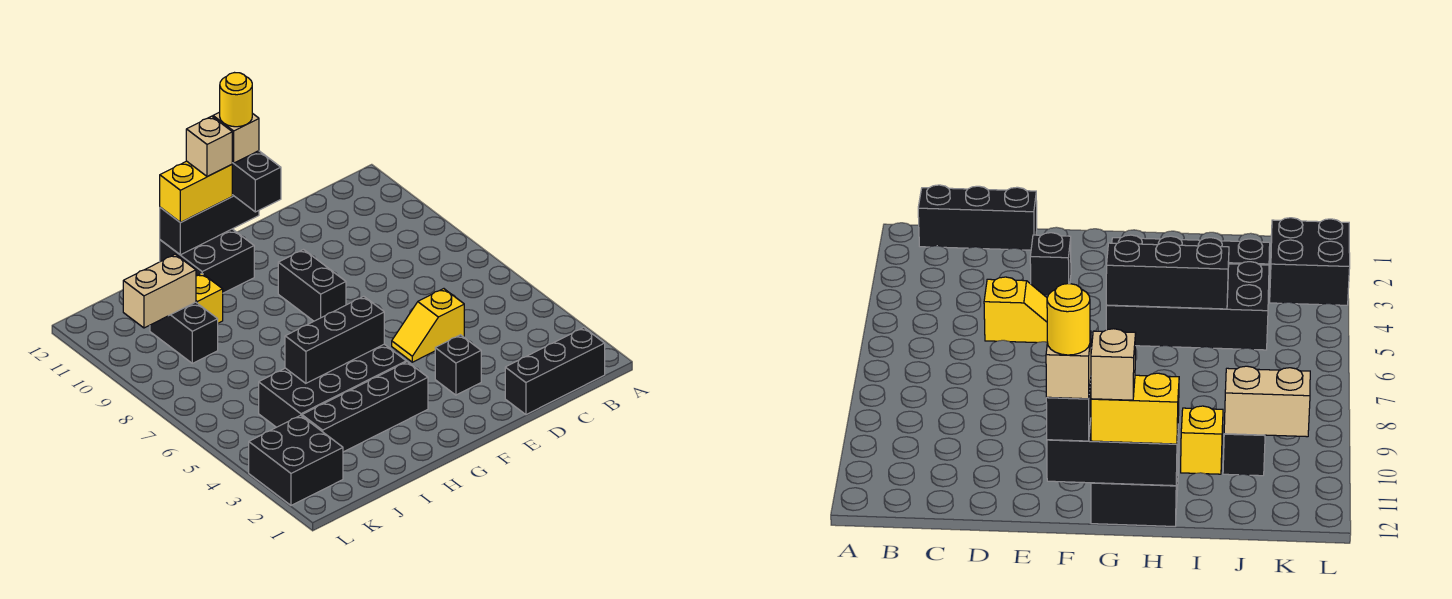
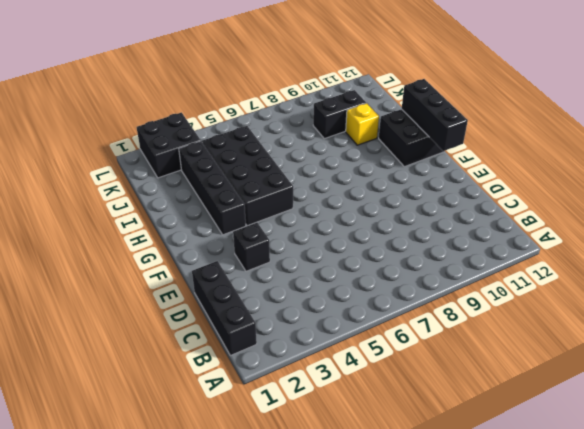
none -> yellow slope D5:E5 level 1 top D
none -> black brick F8:F9 level 1
none -> black brick G5:I5 level 2

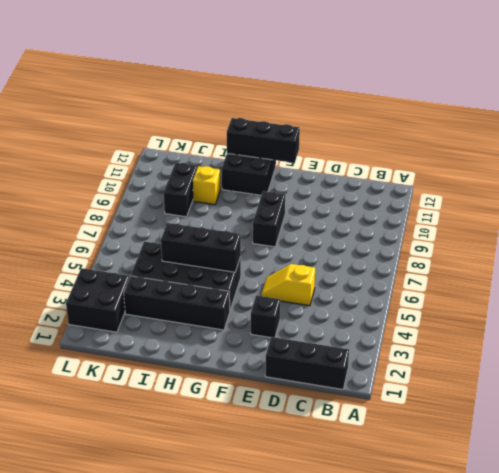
none -> tan brick J10:K10 level 2
none -> black brick F11:F12 level 3
none -> yellow brick G12:H12 level 3

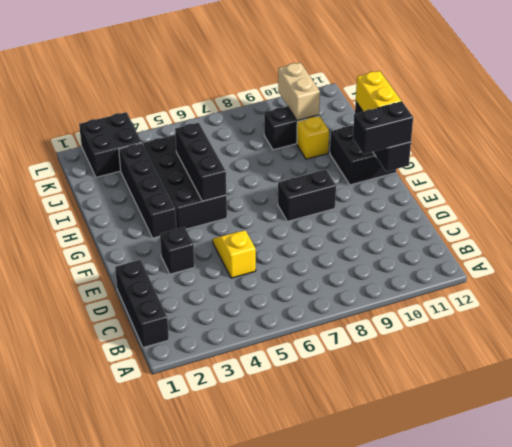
none -> tan brick F12 level 4
none -> tan brick G12 level 4
none -> yellow round brick F12 level 5

